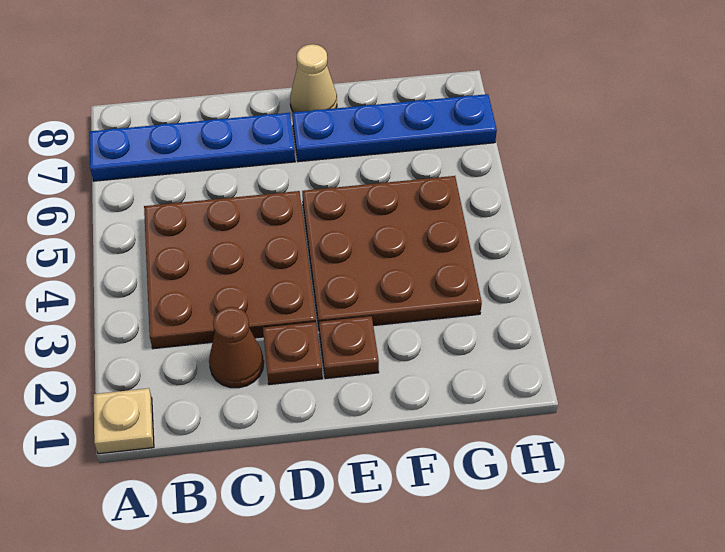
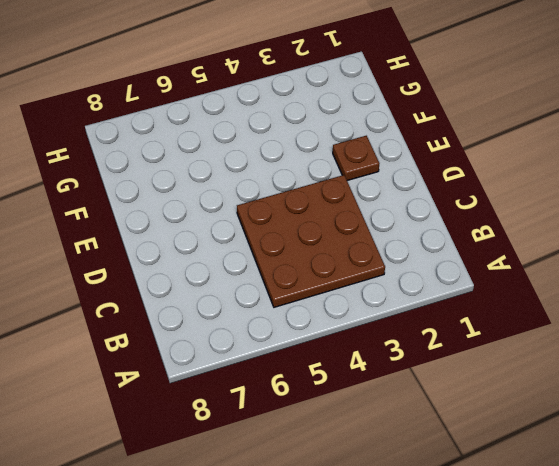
none -> tan plate A1 level 1
none -> blue plate A7:D7 level 1

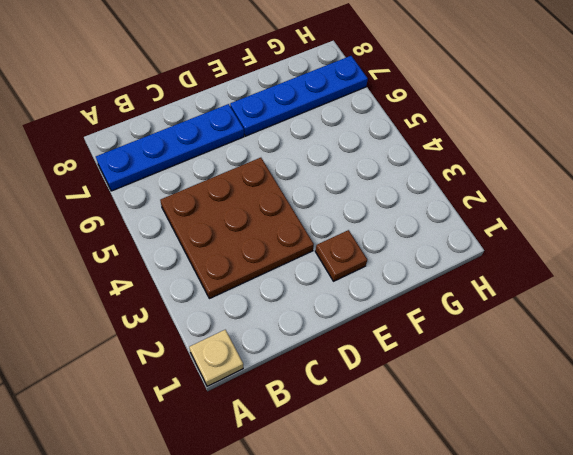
none -> brown cone C2 level 1
none -> brown plate D2 level 1

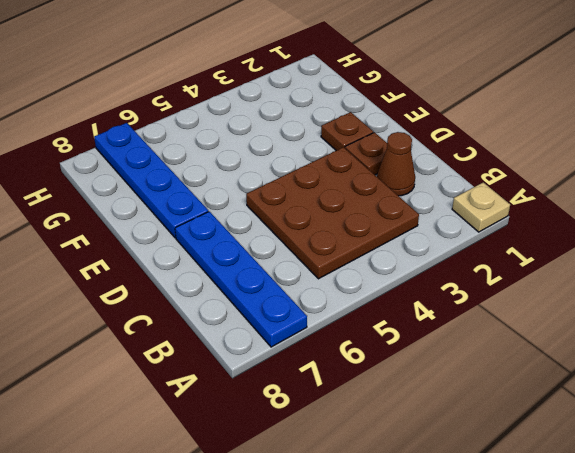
none -> brown plate E3:G5 level 1
none -> tan cone E8 level 1

